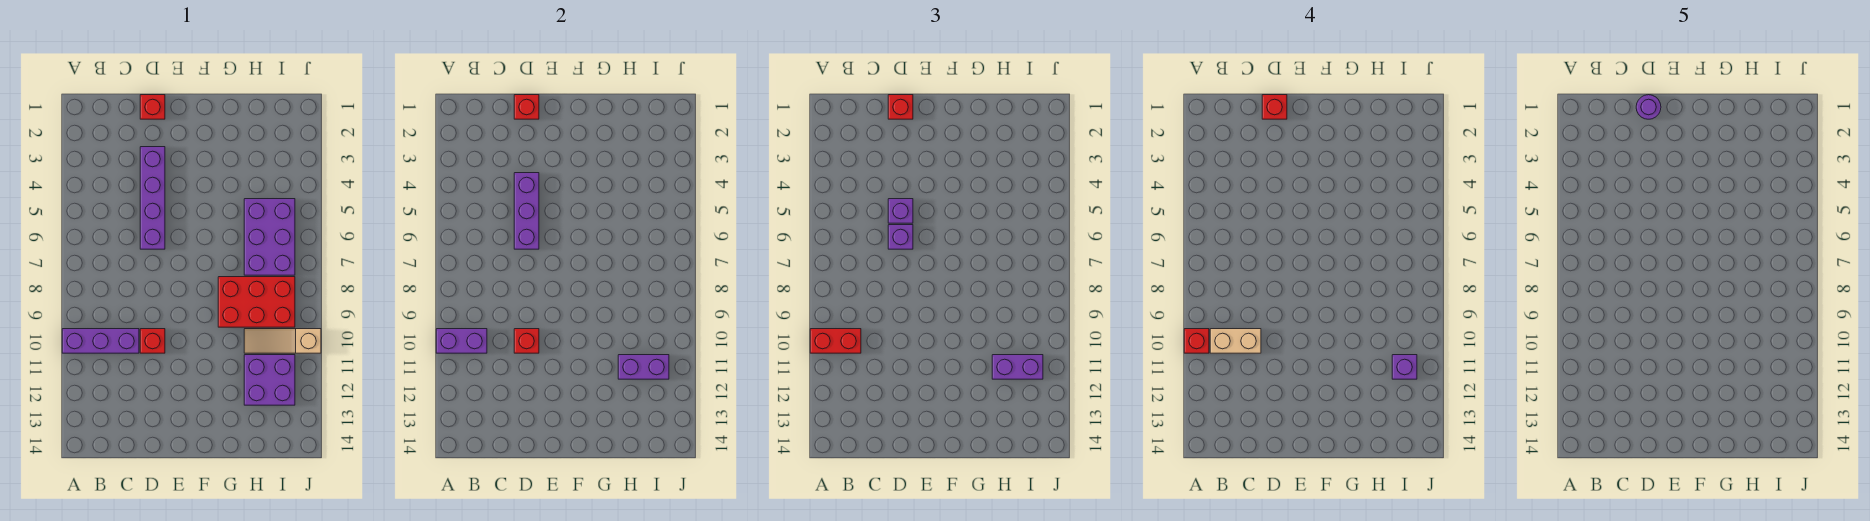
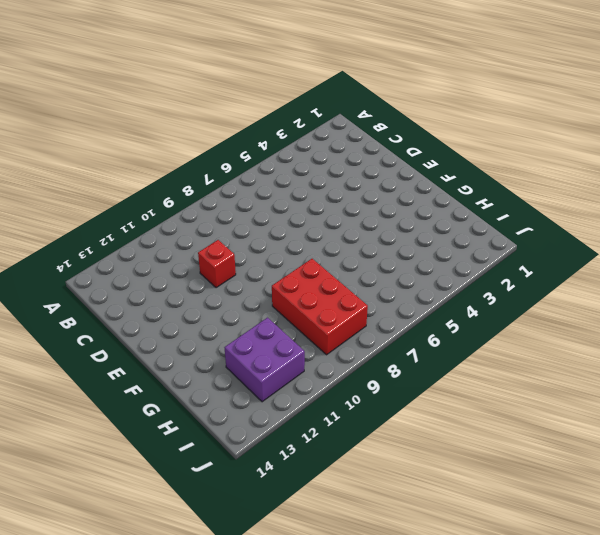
none -> purple brick A10:C10 level 1
none -> red brick D1 level 1
none -> purple brick D3:D6 level 1

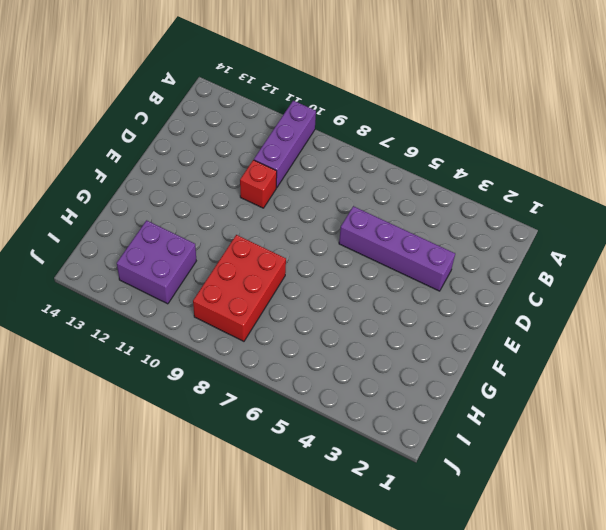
none -> red brick D1 level 1
none -> purple brick H5:I7 level 1
none -> tan slope H10:J10 level 1 top J

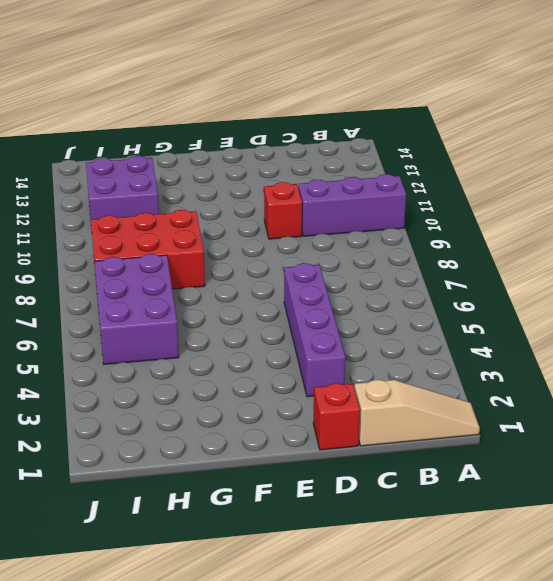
tan slope A1:C1 level 1 top C -> tan slope H10:J10 level 1 top J
none -> purple brick A10:B10 level 2
none -> red brick D1 level 2
none -> purple brick D4:D6 level 2

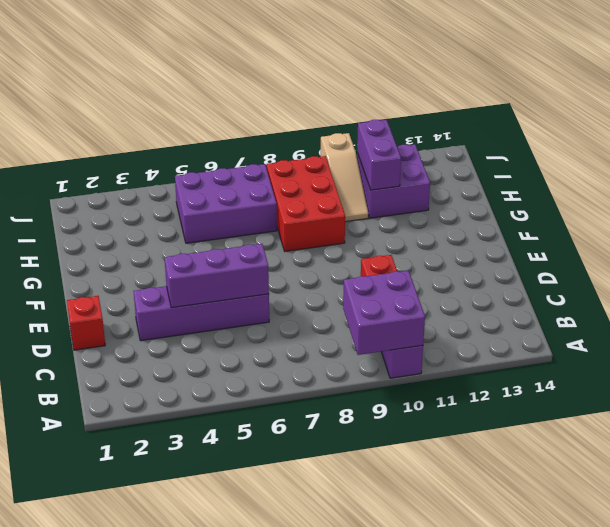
purple brick A9:B10 level 2 -> purple brick A10:B10 level 2
none -> red brick D1 level 2
none -> red brick D10 level 2
none -> red brick A10:B10 level 3

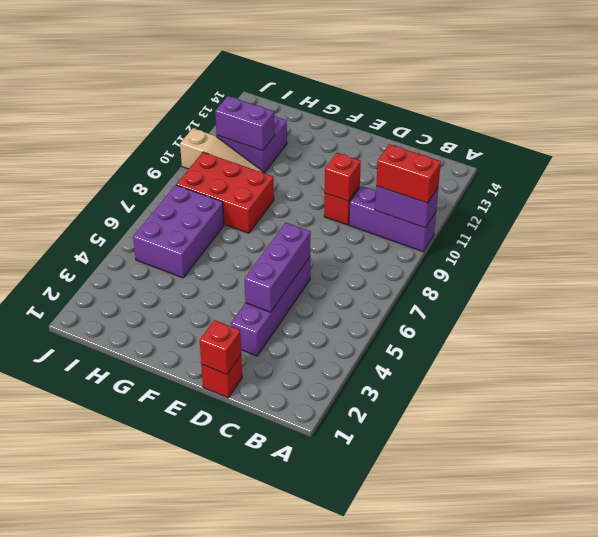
none -> red brick D1 level 3
none -> purple brick D5 level 3
none -> purple brick D6 level 3

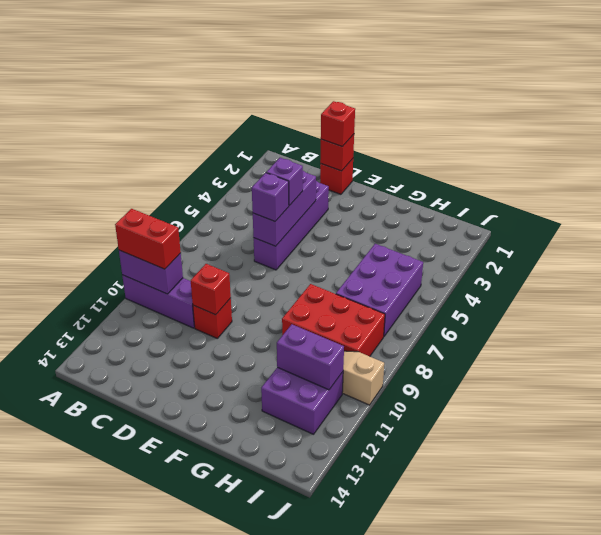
none -> purple brick H11:I11 level 3
none -> red brick A10 level 4
none -> tan brick B10:C10 level 4

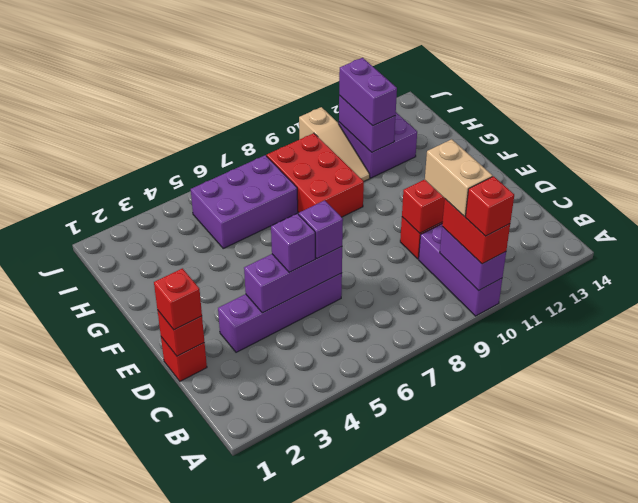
none -> red brick D1 level 4
none -> purple brick I11 level 4
none -> purple round brick D1 level 5

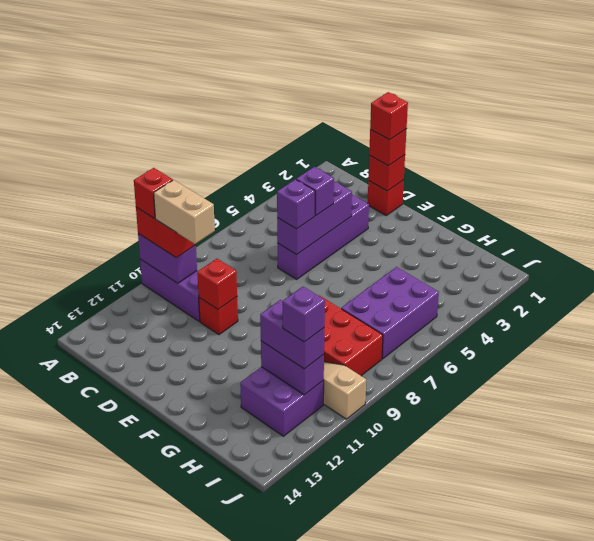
none -> purple round brick D1 level 5

